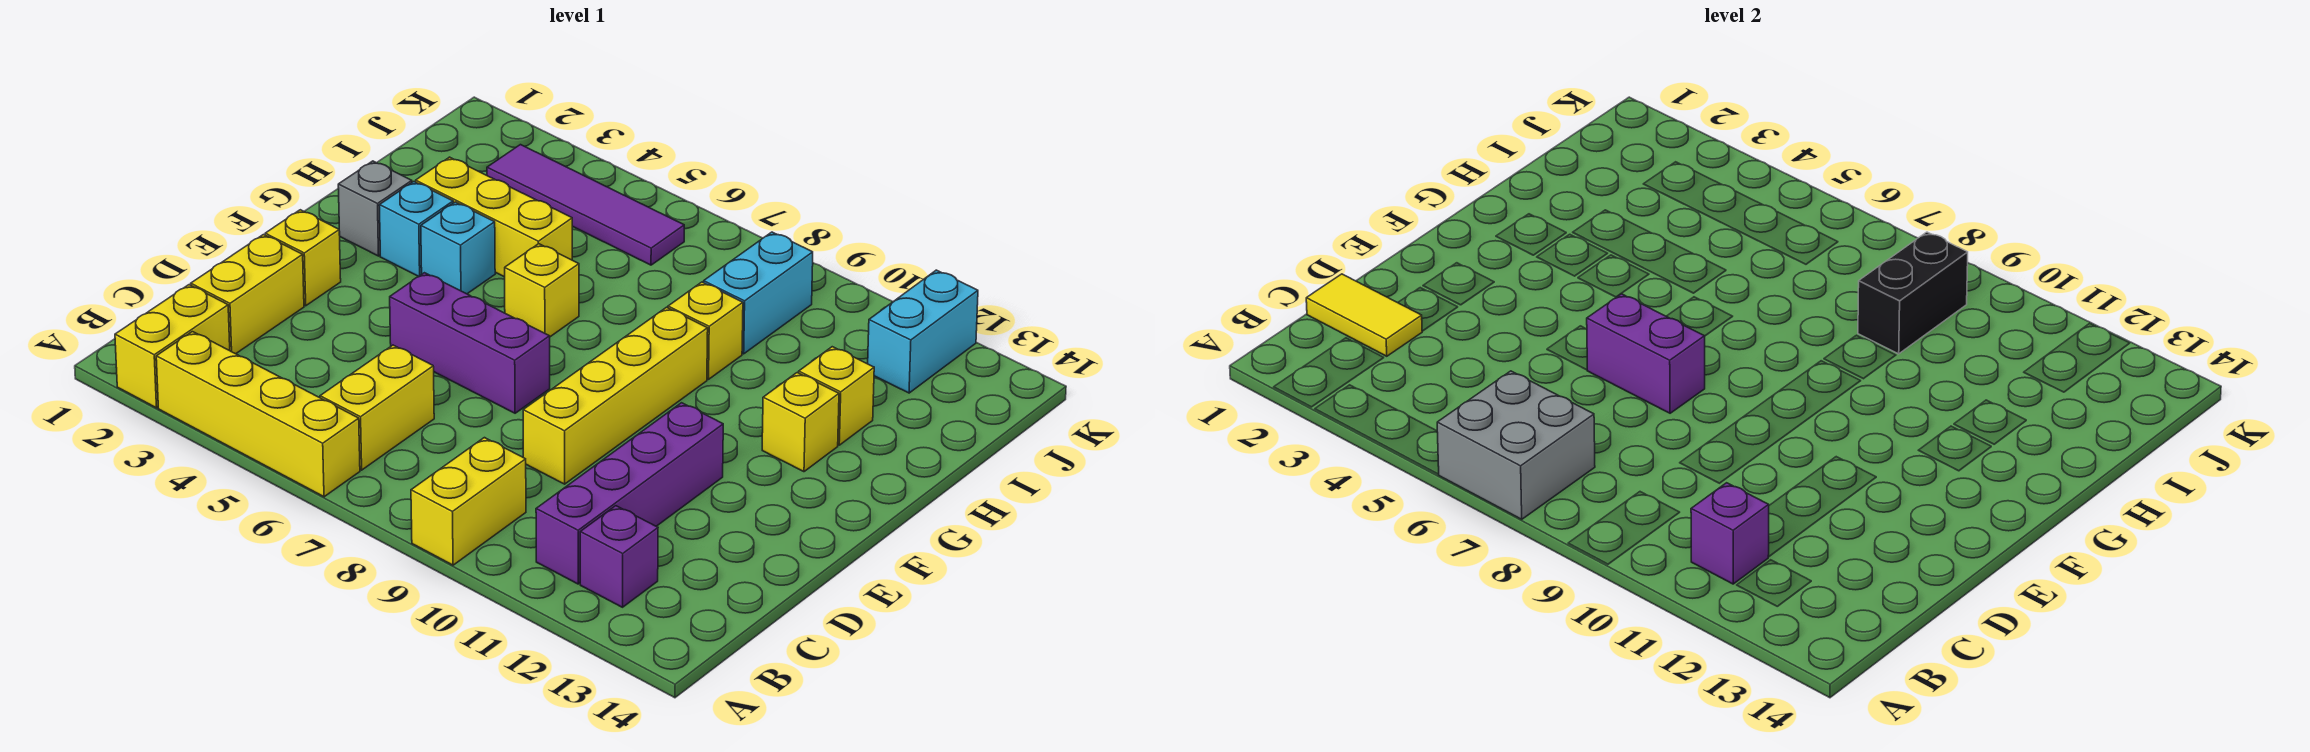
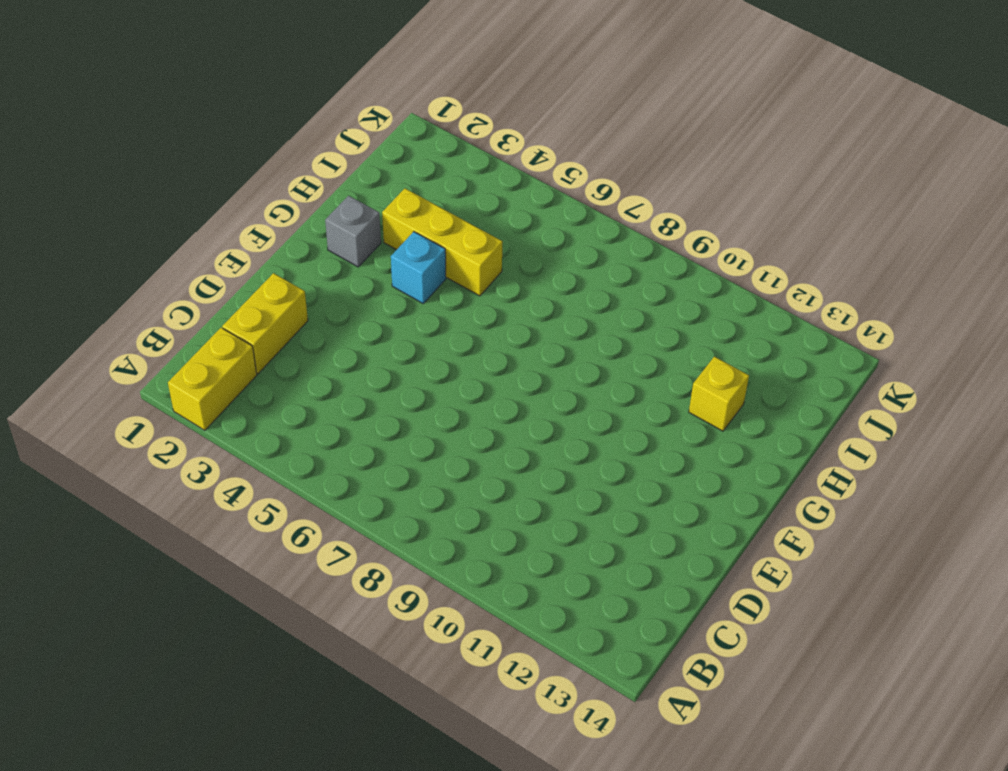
none -> yellow brick A3:A6 level 1
none -> yellow brick A9:B9 level 1
none -> yellow brick B6:C6 level 1

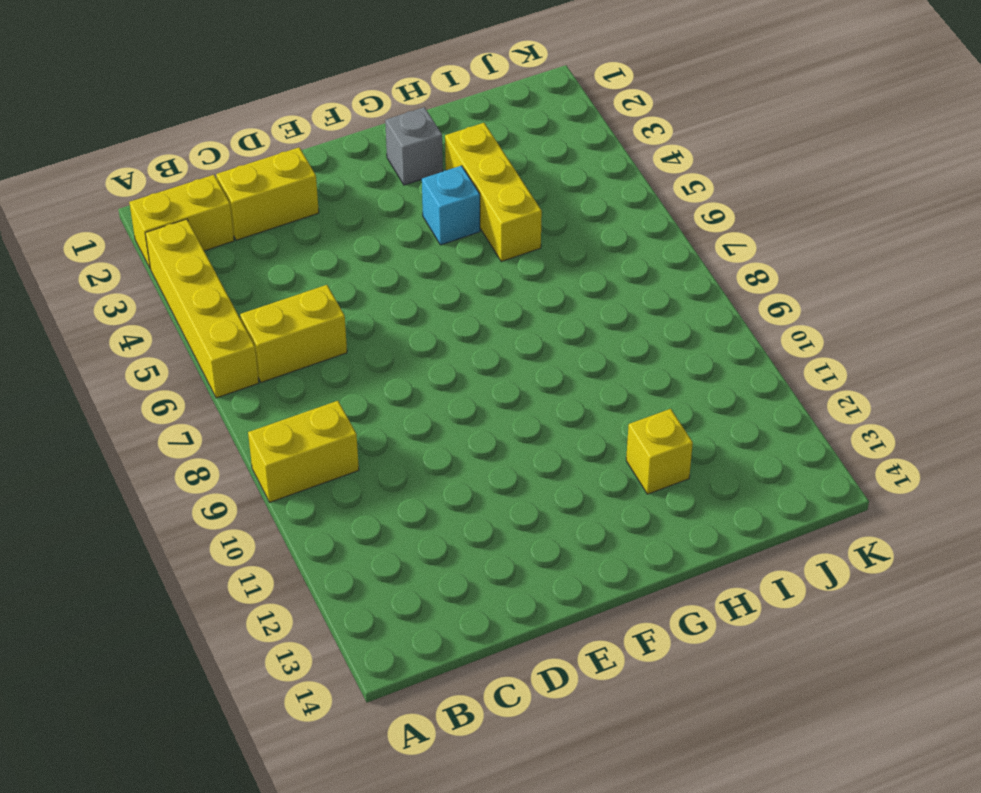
none -> purple brick B11:E11 level 1
none -> purple brick B12 level 1
none -> yellow brick D9:G9 level 1

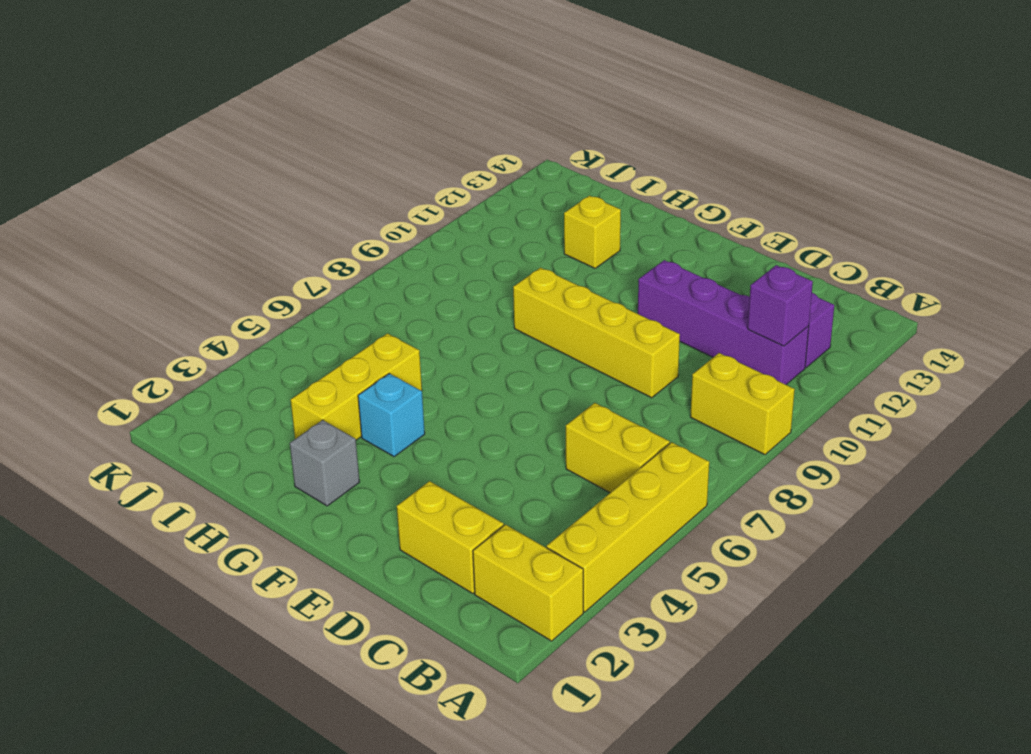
none -> yellow brick E2 level 1
none -> purple brick E5:E7 level 1
none -> cyan brick G3 level 1

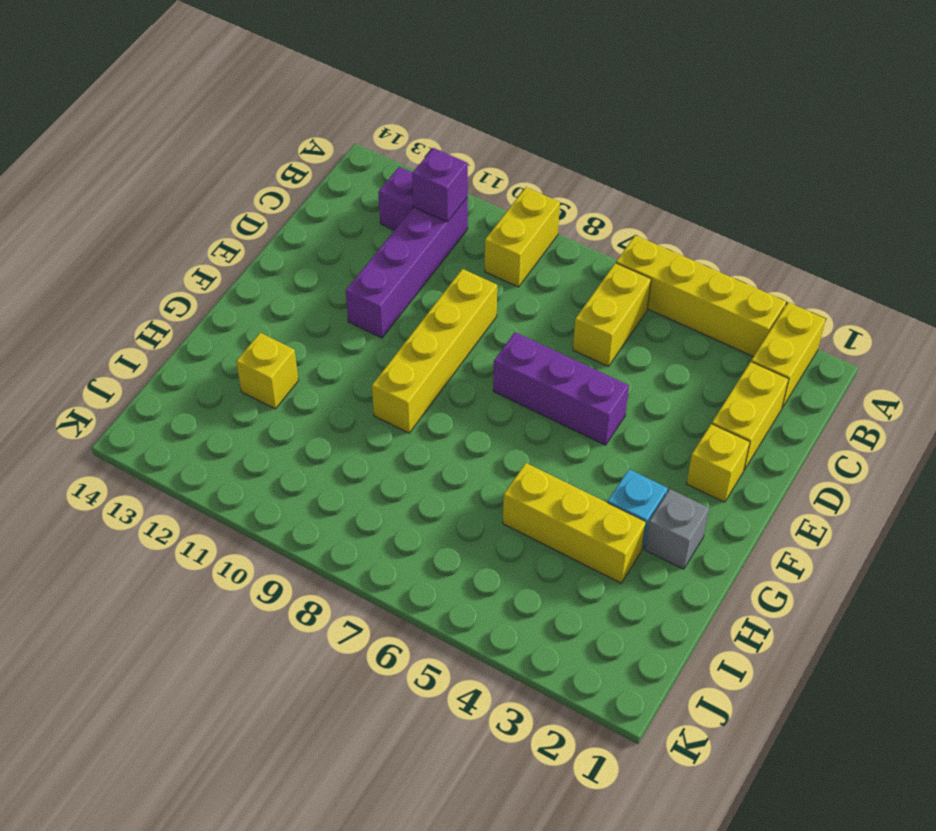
none -> cyan brick G4 level 1
none -> yellow brick G6 level 1
none -> yellow brick G12 level 1

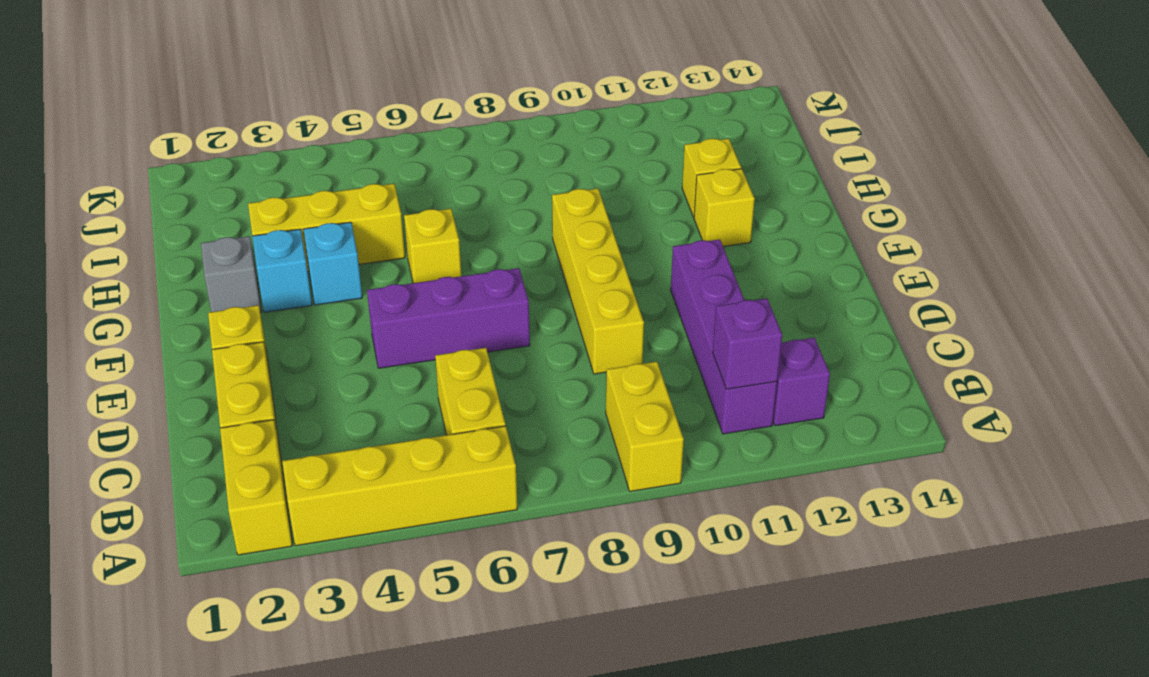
none -> yellow brick H9 level 1
none -> cyan brick I9:J9 level 1
none -> purple tile J3:J6 level 1

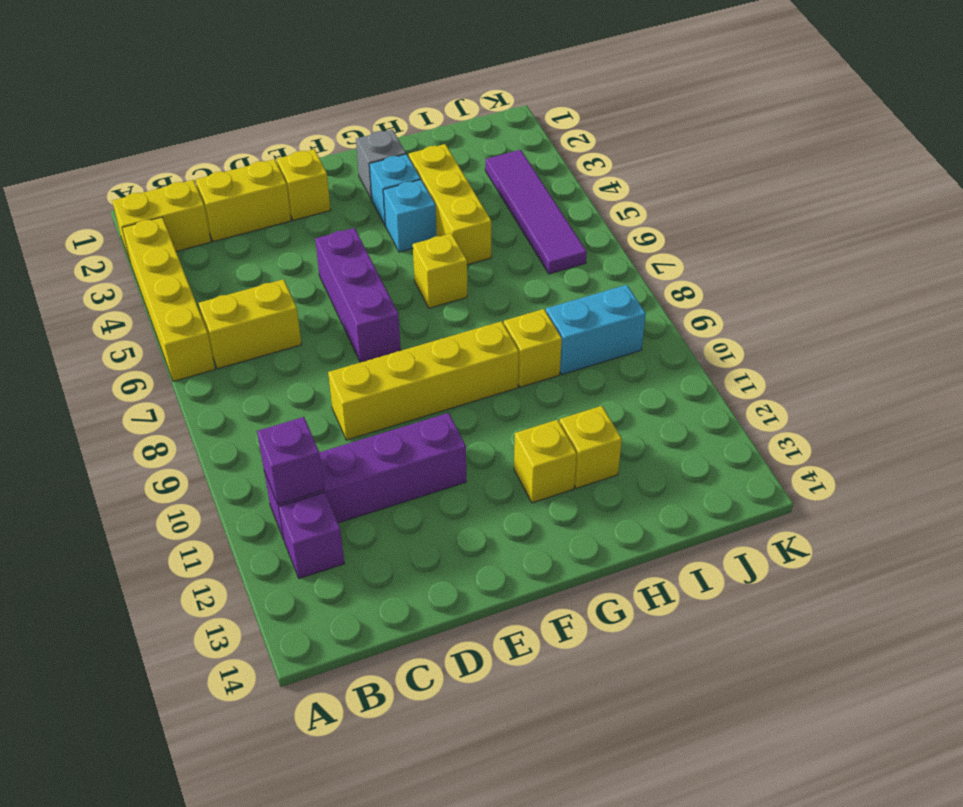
none -> yellow brick A9:B9 level 1
none -> cyan brick J12:K12 level 1
none -> grey brick A6:B7 level 2

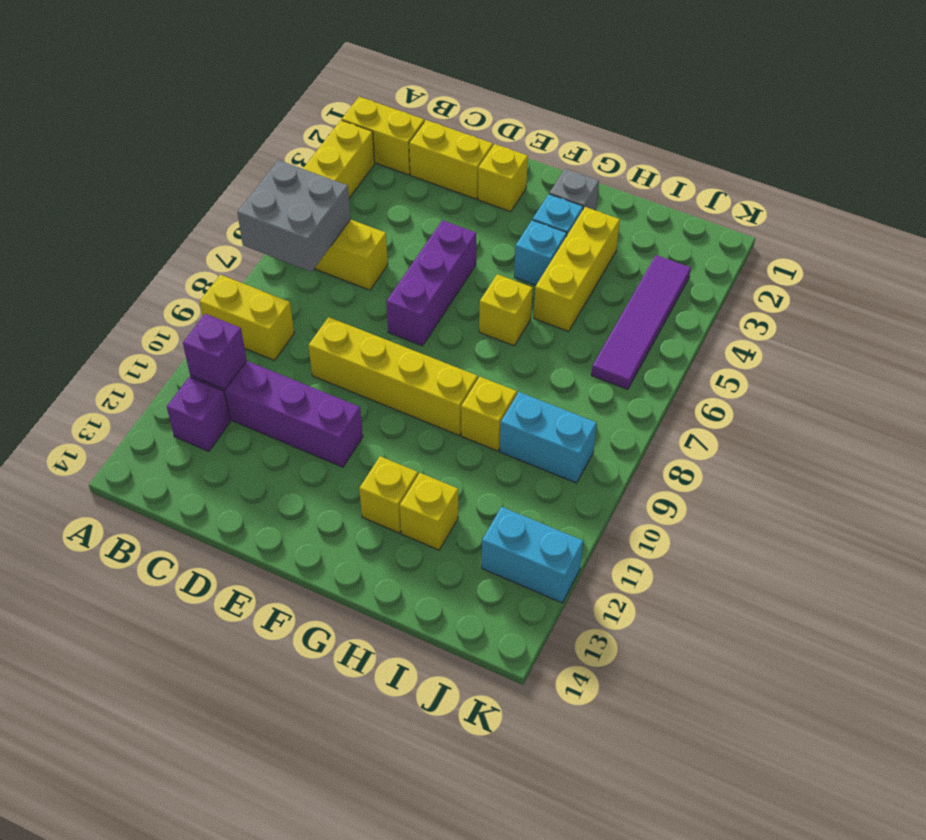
none -> yellow tile C1:C2 level 2
none -> purple brick E6:E7 level 2
none -> black brick I9:J9 level 2

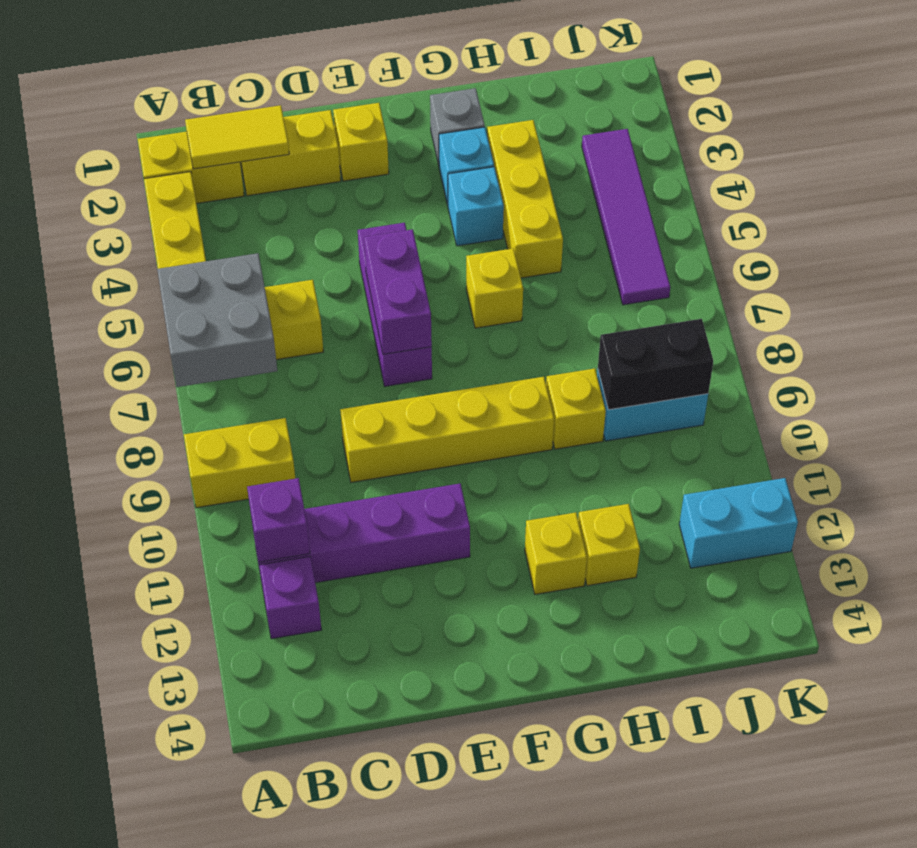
yellow tile B2:C2 level 2 -> yellow tile C1:C2 level 2

